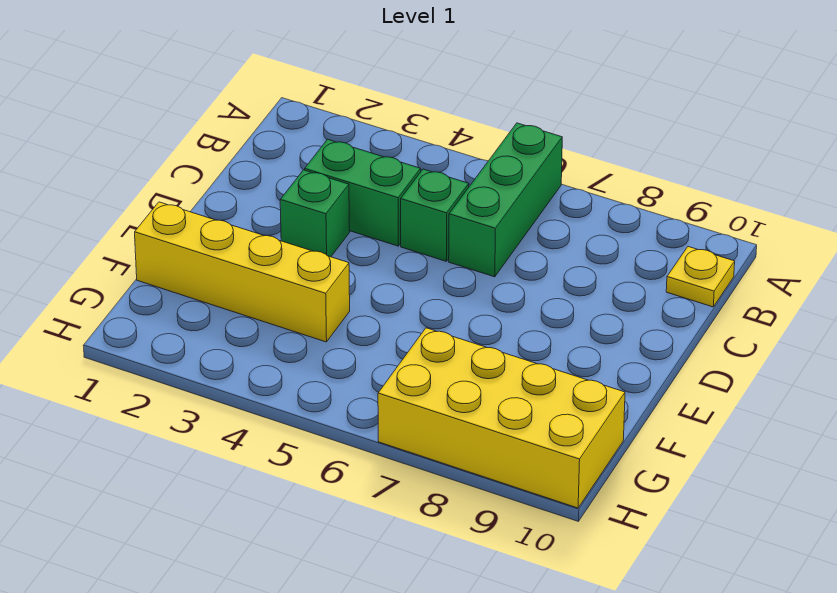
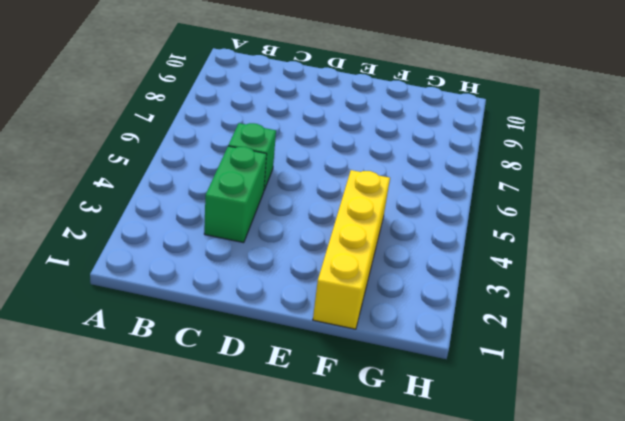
none -> green brick A6:C6 level 1
none -> yellow plate B10 level 1

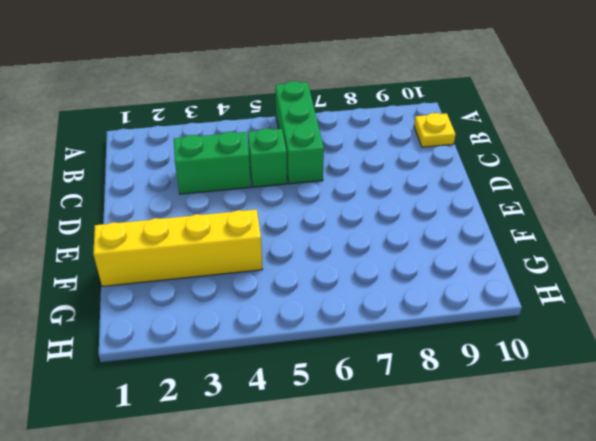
none -> green brick D3 level 1
none -> yellow brick G7:H10 level 1

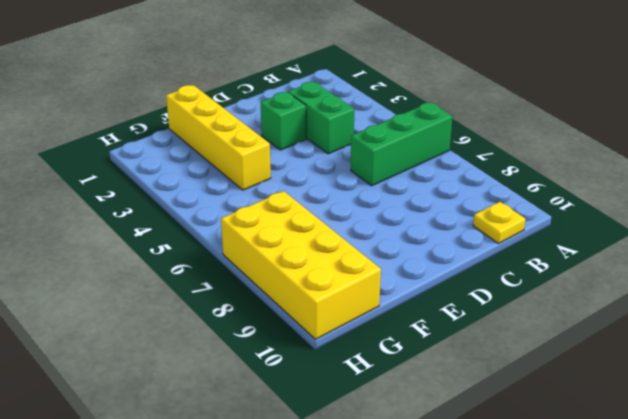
none -> green brick C5 level 1

